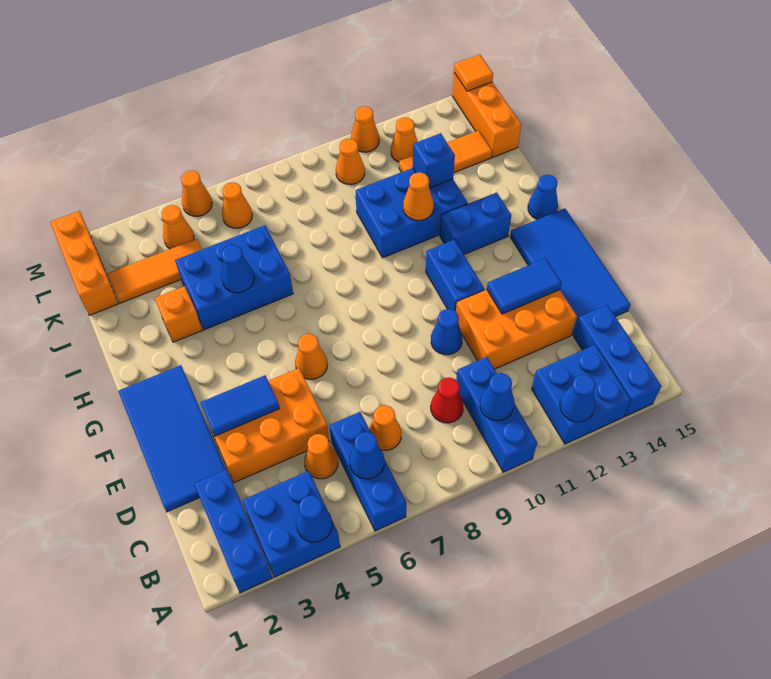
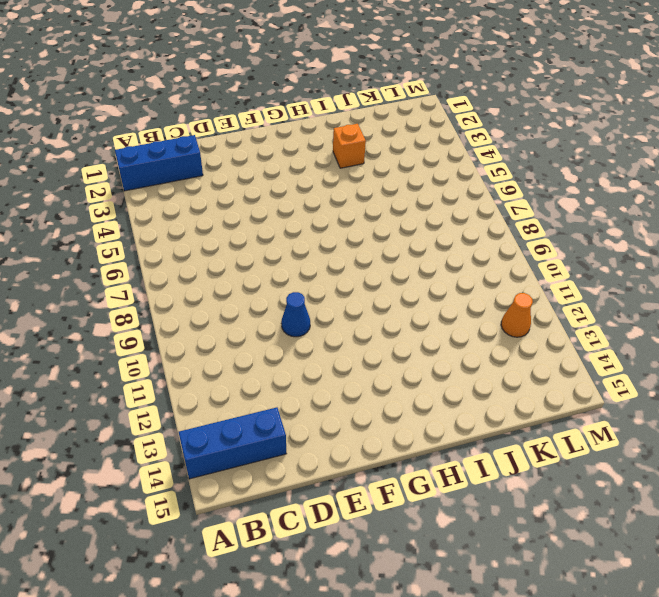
none -> blue brick A3:B4 level 1
none -> blue brick A6:C6 level 1
none -> blue brick A10:C10 level 1
none -> blue brick A12:B13 level 1

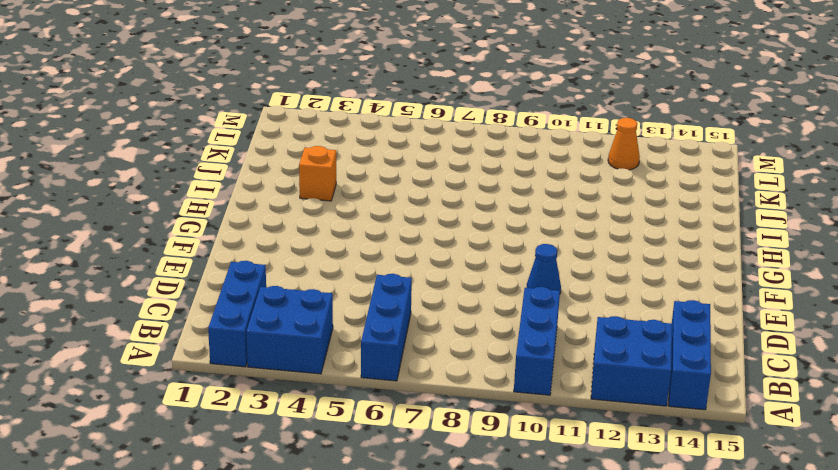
none -> orange cone C5 level 1
none -> orange cone C7 level 1
none -> red cone C9 level 1
none -> blue tile D1:G2 level 1

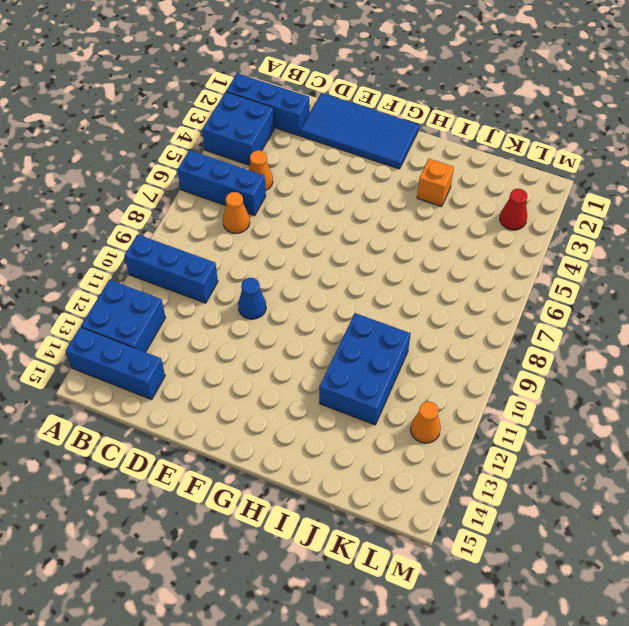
red cone L3 level 1 -> red cone C9 level 1
none -> orange brick D3:E5 level 1
none -> orange brick D11:E13 level 1
none -> blue tile D14:G15 level 1
none -> orange cone F6 level 1

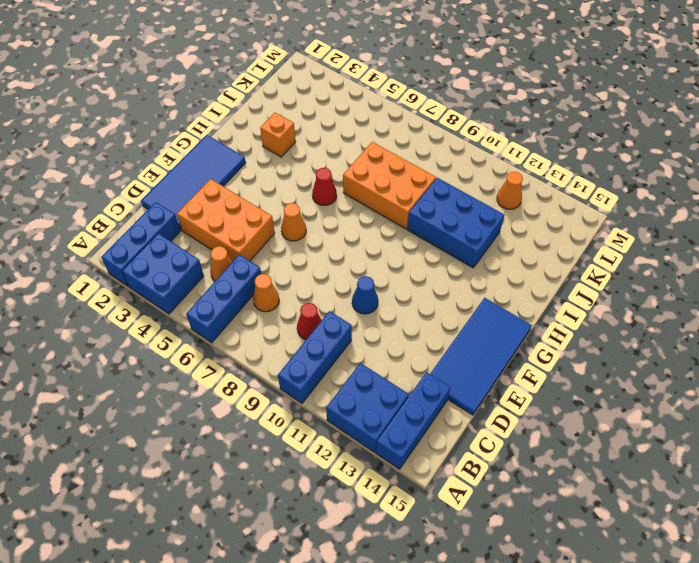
red cone H6 level 1 -> none
orange brick I7:J9 level 1 -> orange brick D11:E13 level 1
none -> blue brick F11:G11 level 1
none -> blue brick H12:H13 level 1
none -> blue cone H15 level 1
none -> blue brick I4:J6 level 1

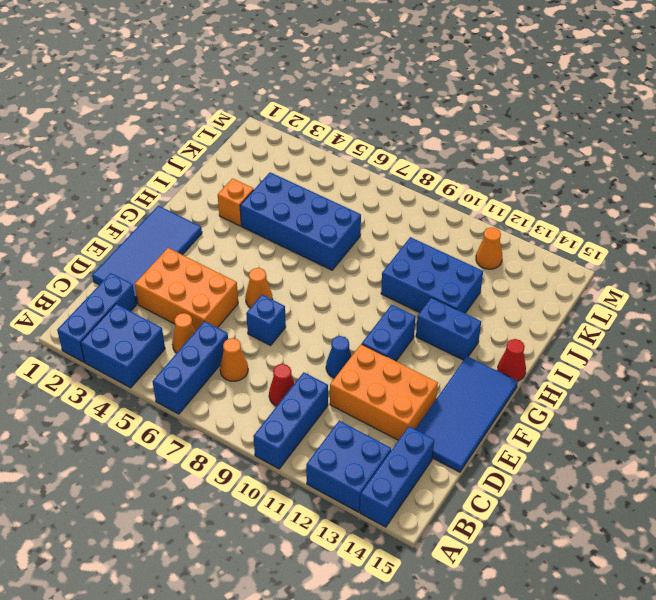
blue brick E7 level 1 -> blue brick J12 level 2
red cone H15 level 1 -> blue cone H15 level 1
blue brick I4:J7 level 1 -> blue brick I4:J6 level 1
none -> orange brick K1:M1 level 1
none -> orange tile K2:K4 level 1
none -> orange tile K12:K14 level 1
none -> orange brick K15:M15 level 1

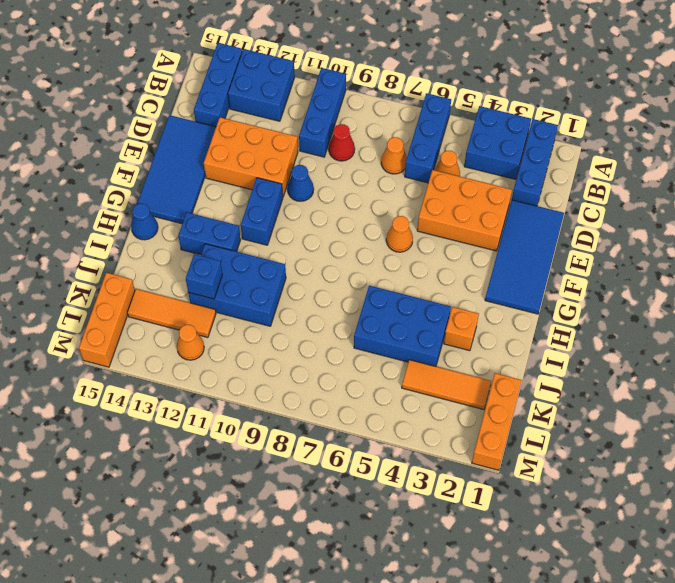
none -> orange cone L4 level 1
none -> orange cone L6 level 1
none -> orange cone L10 level 1
none -> orange cone M5 level 1

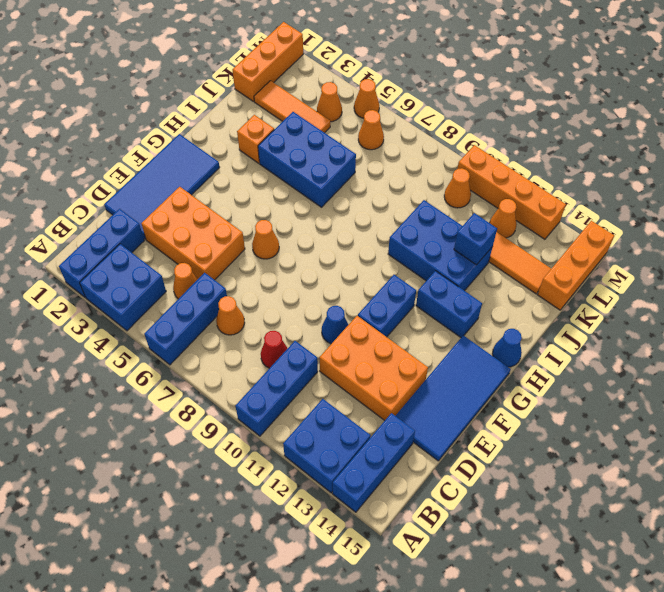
orange brick M10:M13 level 1 -> orange cone M11 level 1
none -> blue cone A4 level 2
none -> blue cone A12 level 2
none -> blue cone B6 level 2
none -> blue cone B10 level 2

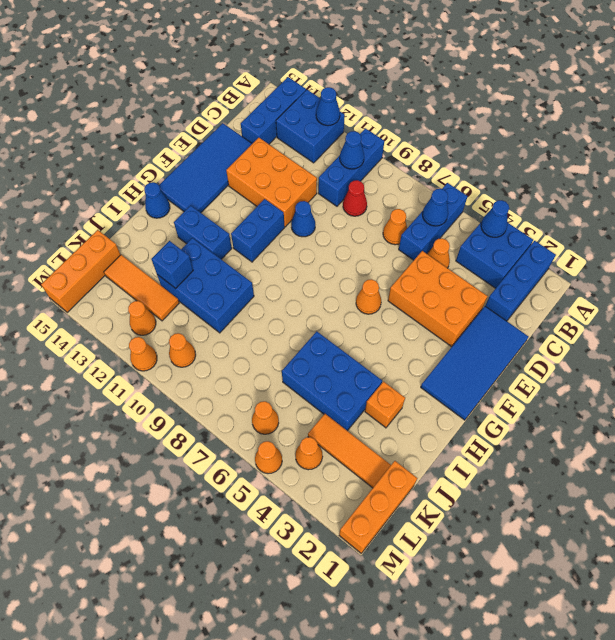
none -> blue tile E3:E4 level 2
none -> blue tile E12:E13 level 2
none -> blue cone I5 level 2
none -> orange cone I11 level 2

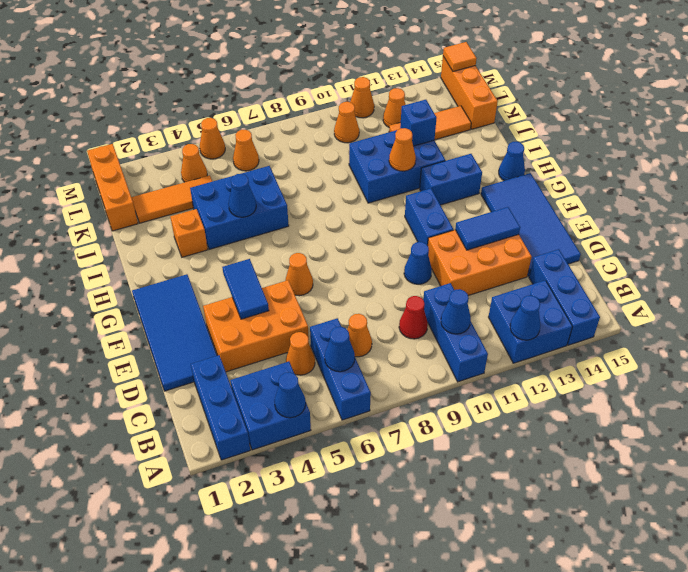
blue tile E4:F4 level 2 -> blue tile E3:E4 level 2

